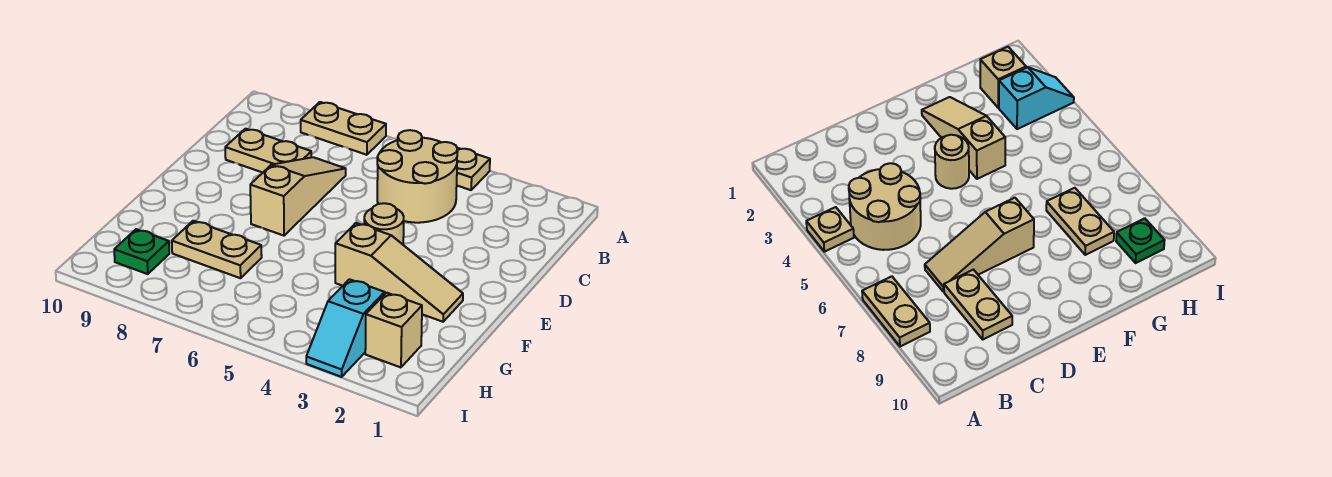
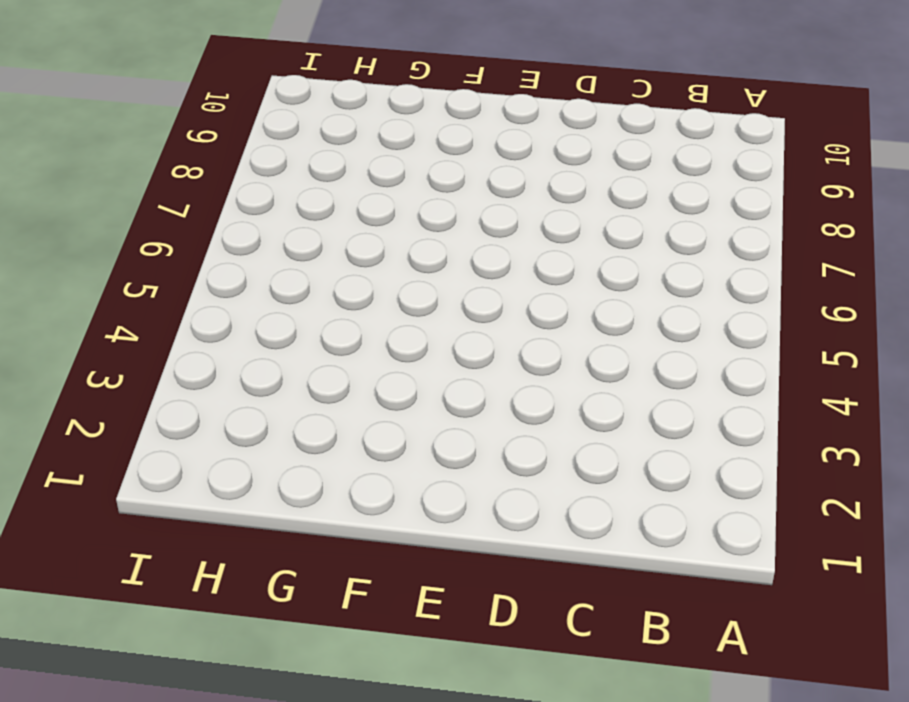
none -> tan plate A4 level 1
none -> tan plate A7:A8 level 1

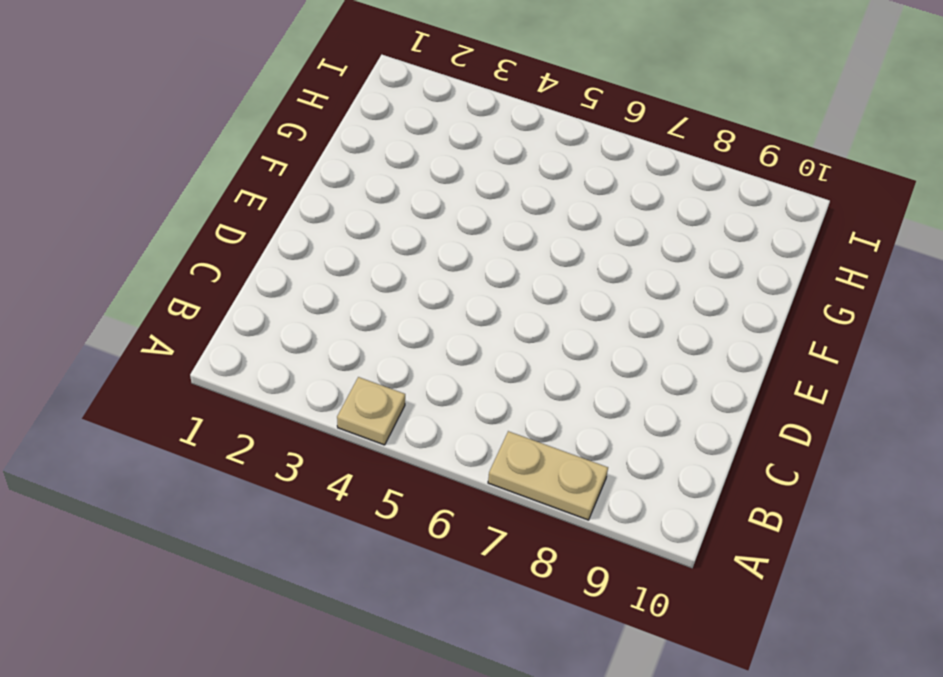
none -> tan round brick B4:C5 level 1
none -> tan slope C7:E7 level 1 top E

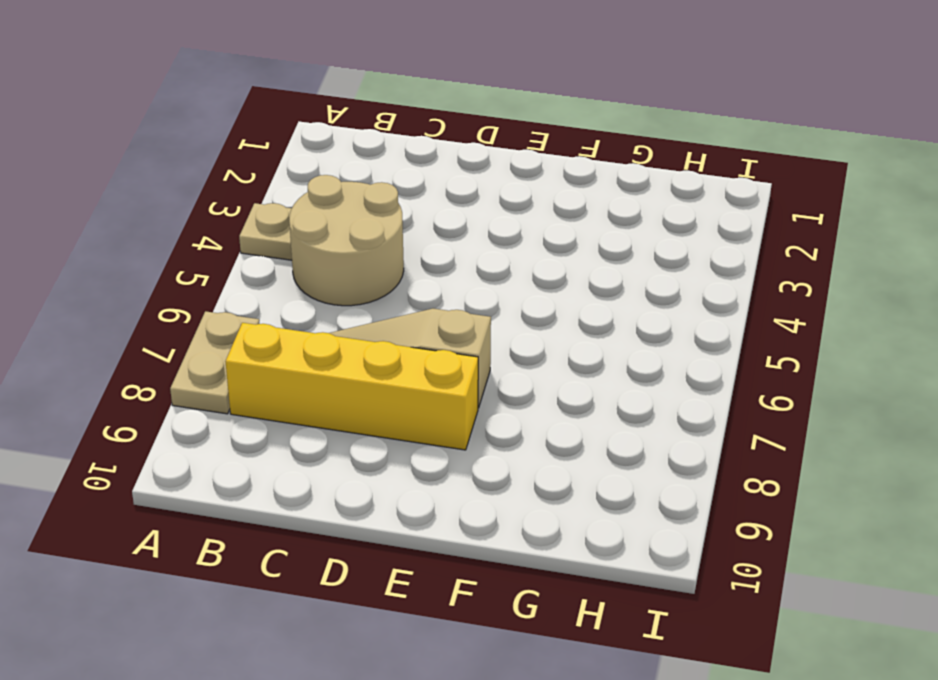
yellow brick B8:E8 level 1 -> tan plate C8:C9 level 1
none -> tan round brick E4 level 1
none -> tan slope F2:F4 level 1 top 4

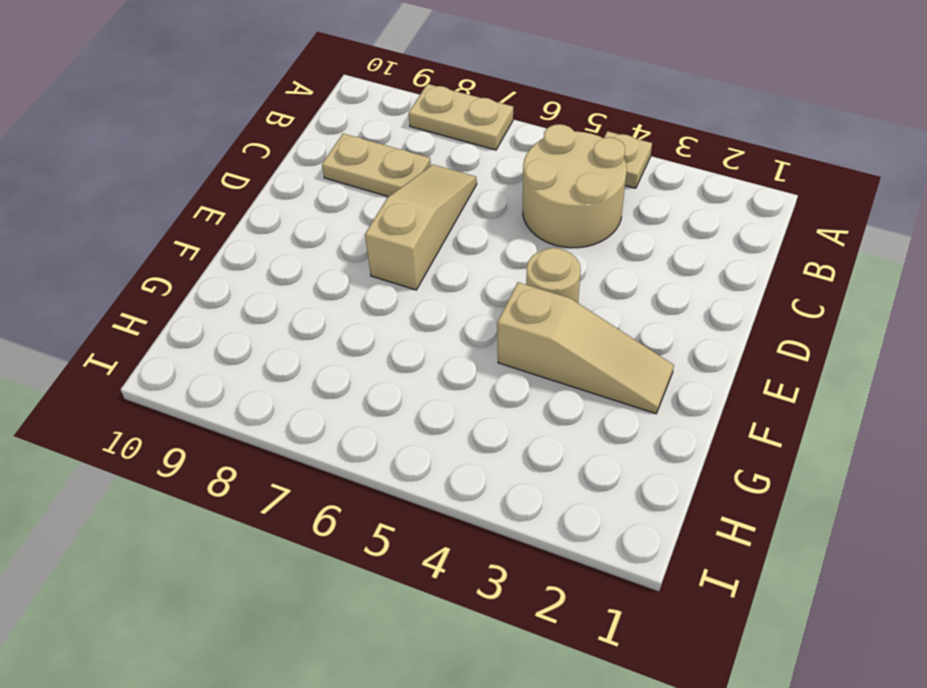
none -> tan plate G7:G8 level 1
none -> tan brick H2 level 1

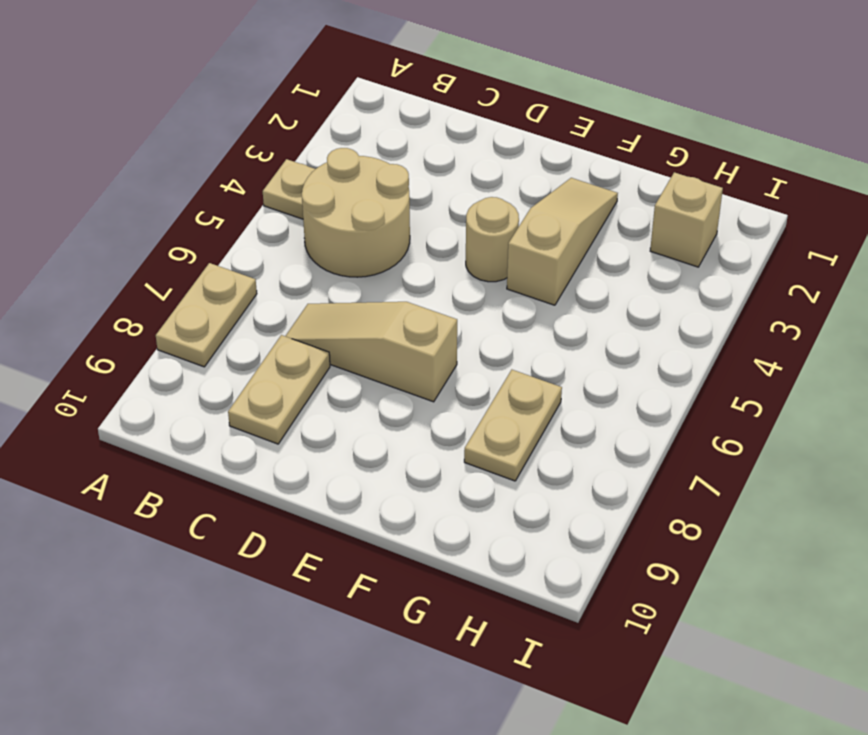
none -> cyan slope H3:I3 level 1 top H
none -> green plate H9 level 1

